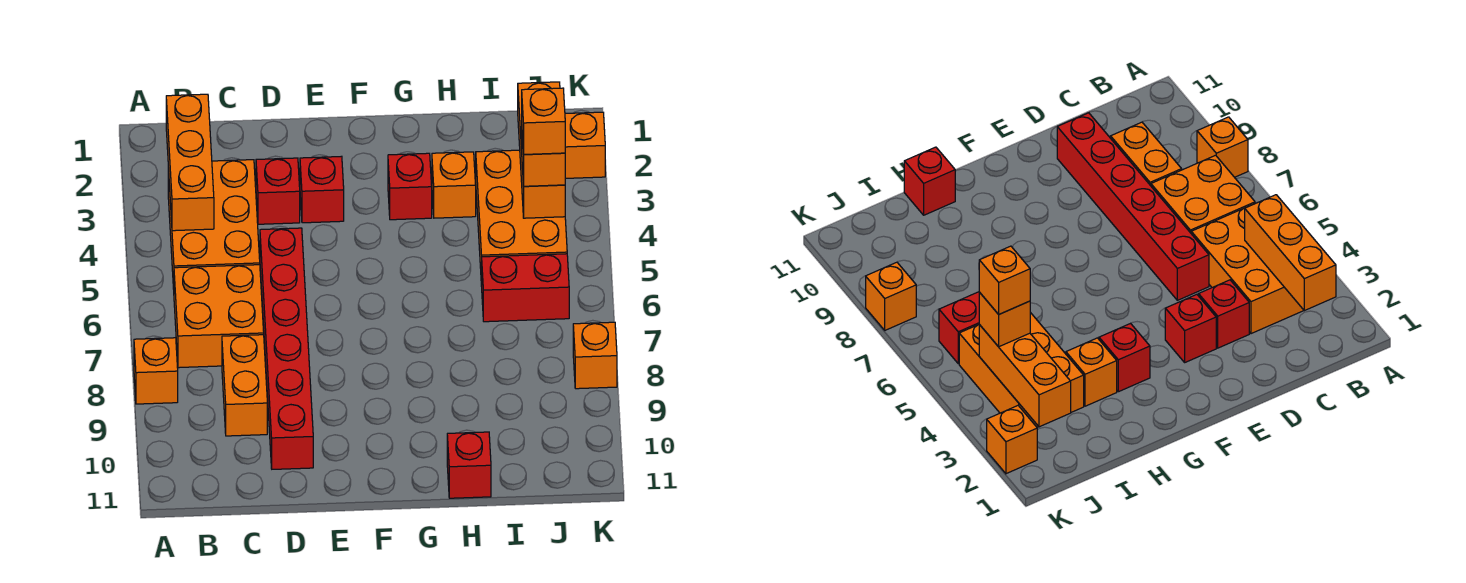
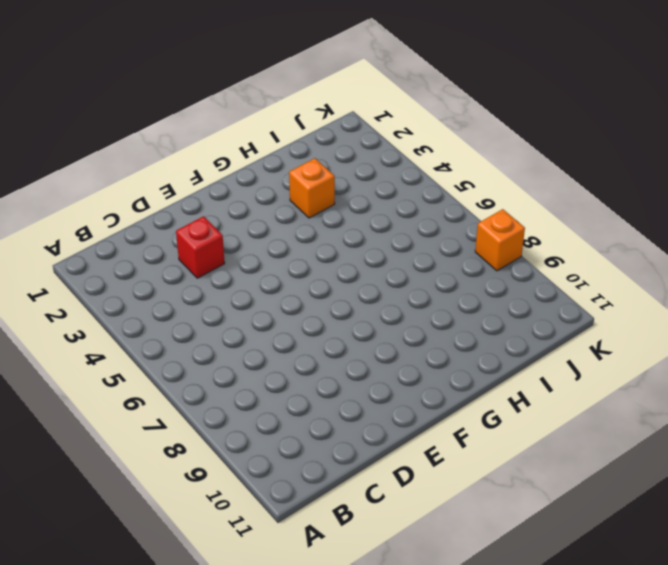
none -> orange brick A8 level 1
none -> orange brick B3:C5 level 1
none -> orange brick B6:C7 level 1

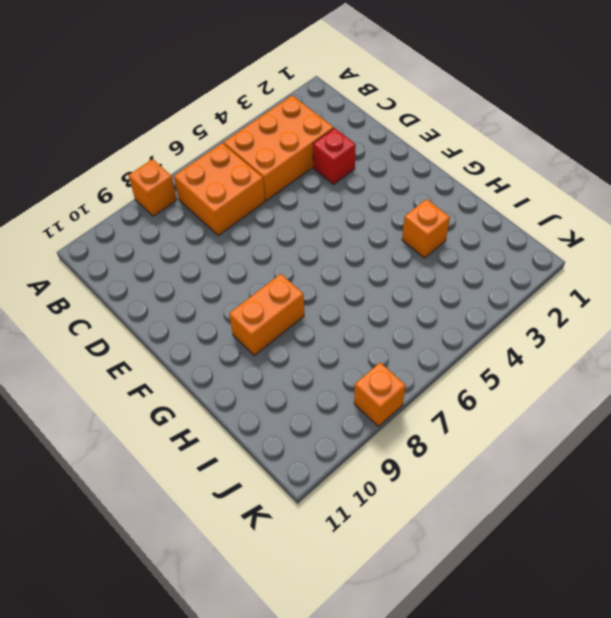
orange brick G8:G9 level 1 -> orange brick C8:C9 level 1
none -> red brick D5:D10 level 1
none -> red brick E3 level 1
none -> red brick G3 level 1

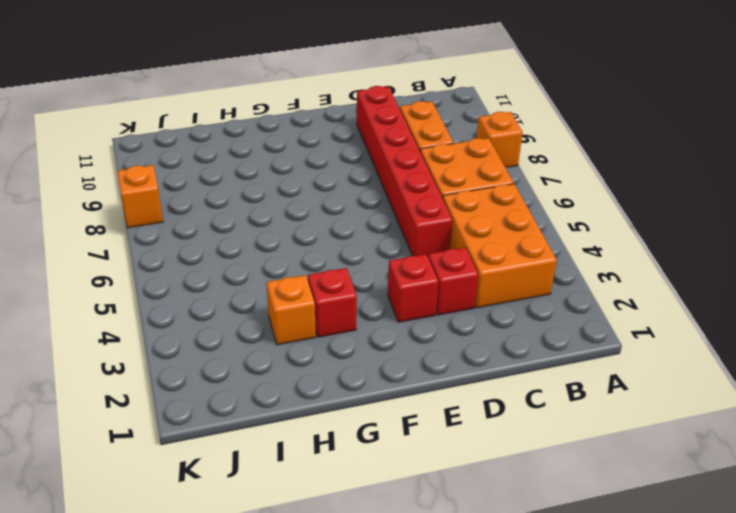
none -> red brick H11 level 1
none -> orange brick I3:J5 level 1
none -> red brick I6:J6 level 1

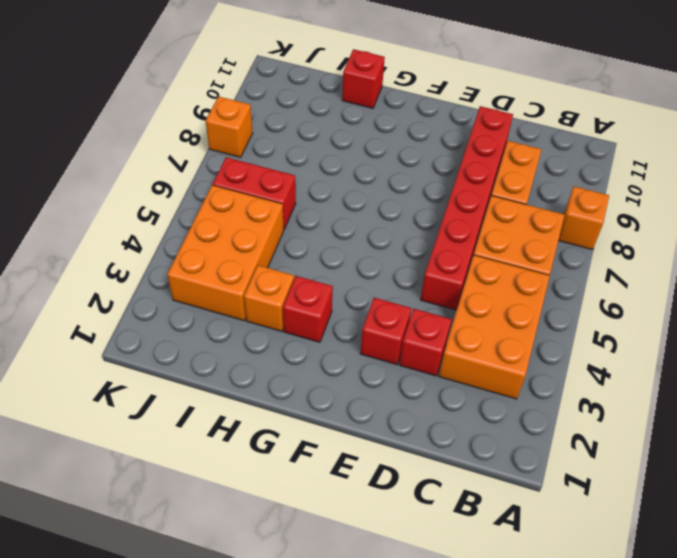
none -> orange brick K2 level 1
none -> orange brick B2:B4 level 2
none -> orange brick J2:J4 level 2

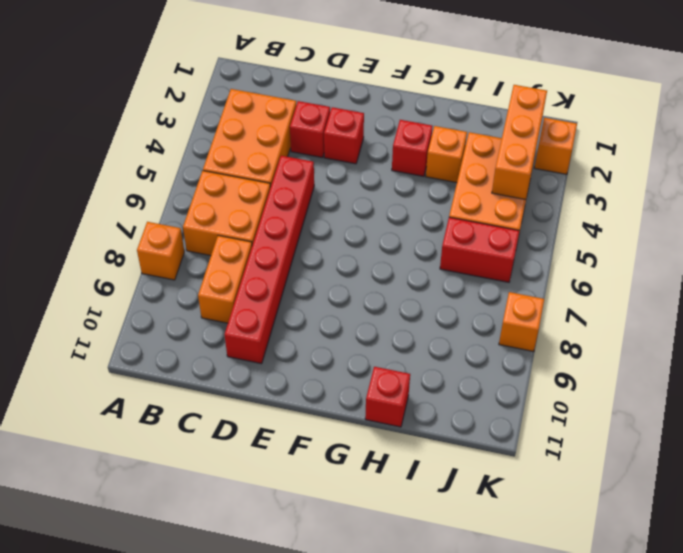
none -> orange brick B2:B4 level 2
none -> orange brick J4 level 3
none -> orange brick J4 level 4

